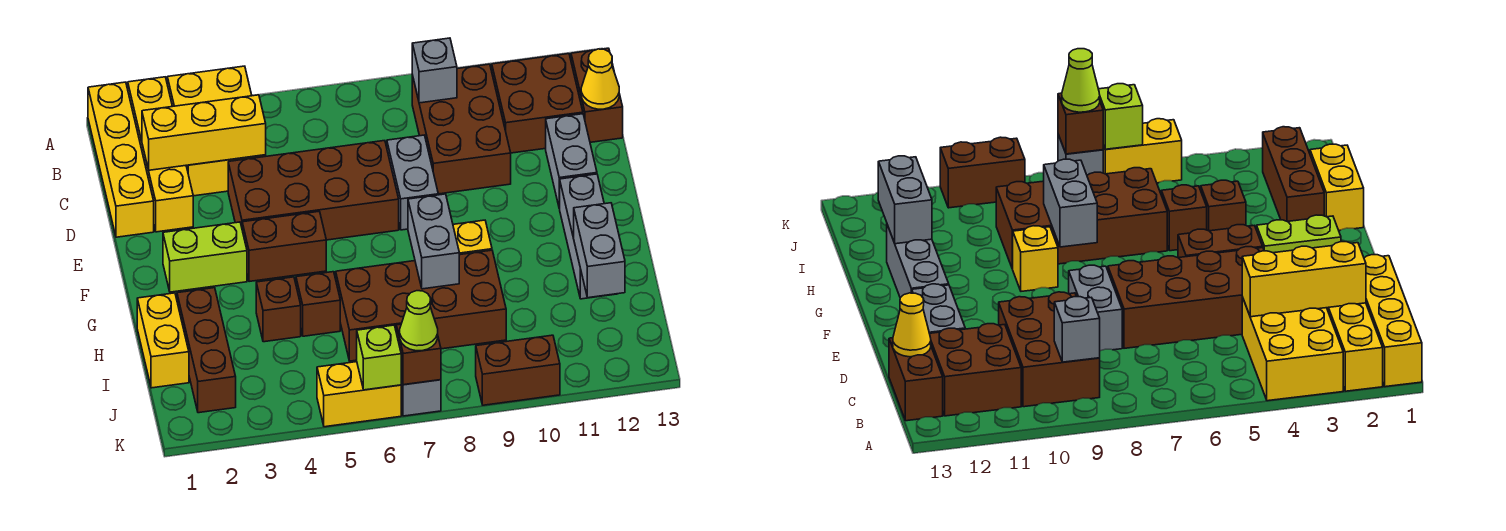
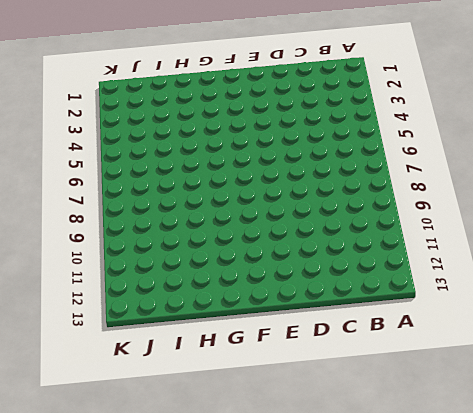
none -> yellow brick A1:D1 level 1
none -> yellow brick A2:D2 level 1
none -> yellow brick A3:C4 level 1

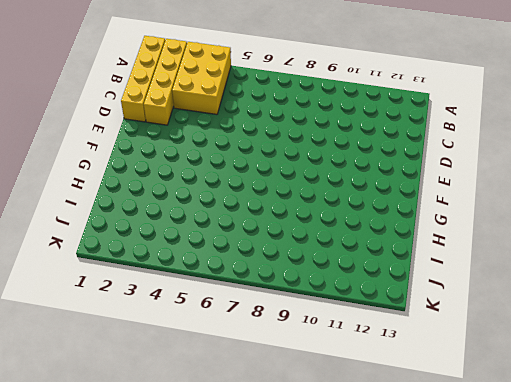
none -> brown brick B9:D10 level 1
none -> brown brick B11:C12 level 1
none -> brown brick B13:C13 level 1

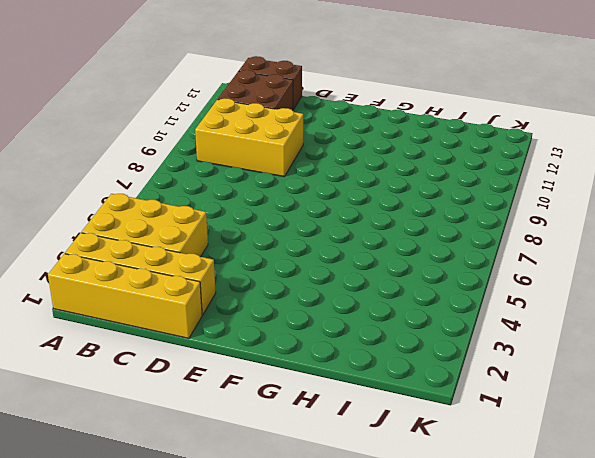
yellow brick B9:D10 level 1 -> brown brick B9:D10 level 1
none -> brown brick D4:E7 level 1
none -> grey brick D8:E8 level 1
none -> grey brick D12:E12 level 1

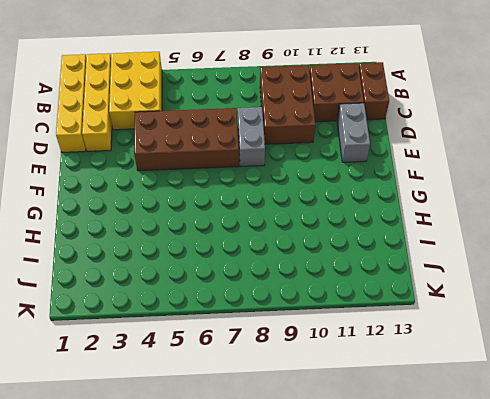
none -> lime brick F2:F3 level 1
none -> brown brick F4:F5 level 1
none -> grey brick F12:H12 level 1

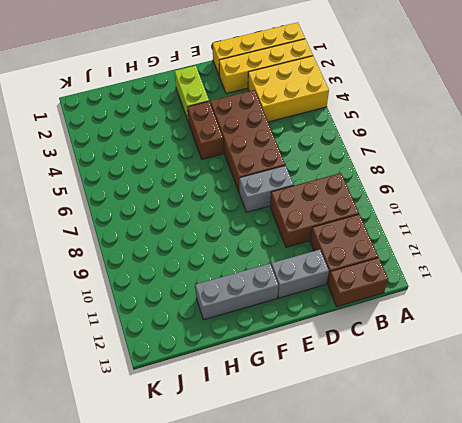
none -> yellow brick G9 level 1
none -> yellow brick H1:I1 level 1
none -> brown brick H2:J2 level 1

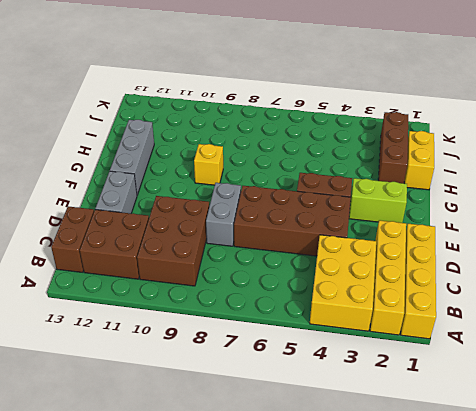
none -> brown brick H4 level 1
none -> brown brick H5 level 1
none -> brown brick H6:I9 level 1

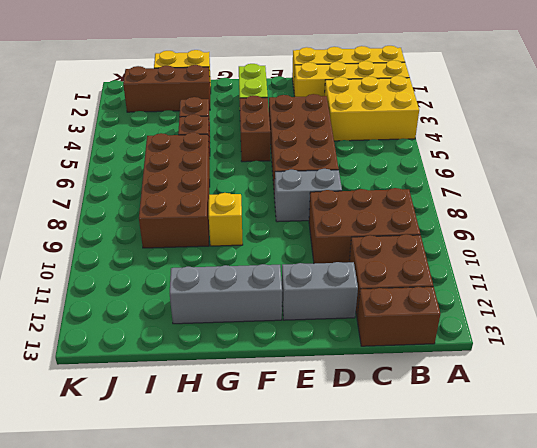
none -> yellow brick K5:K6 level 1
none -> grey brick K7 level 1
none -> brown brick K9:K10 level 1

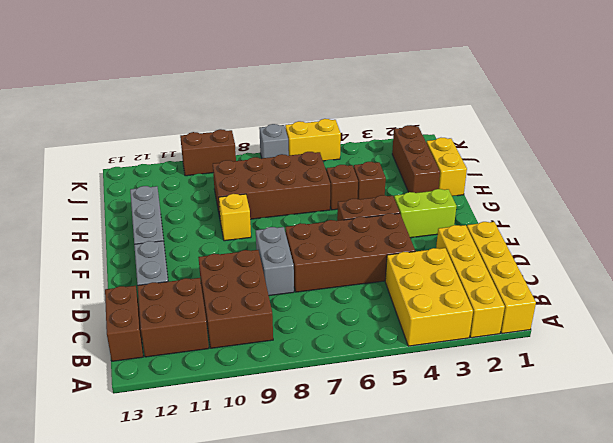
none -> grey brick B9 level 2
none -> yellow brick C2:C4 level 2
none -> yellow cone C13 level 2

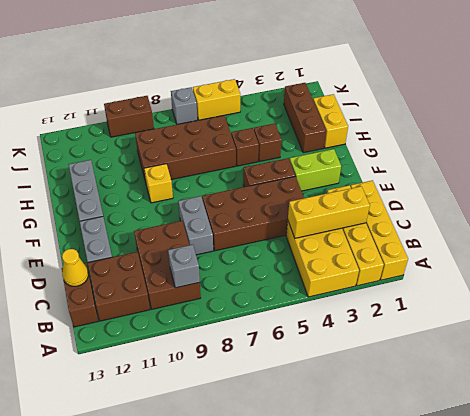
none -> grey brick G8:H8 level 2
none -> grey brick H12:I12 level 2
none -> lime brick K6 level 2

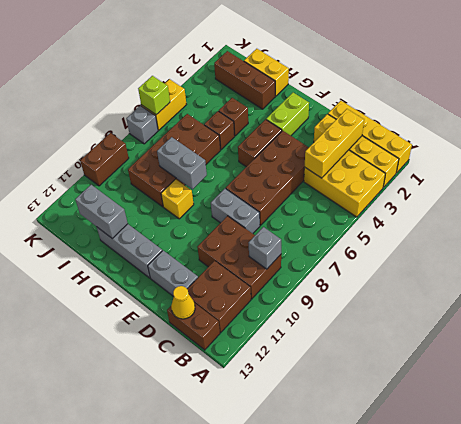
none -> brown brick K7 level 2
none -> lime cone K7 level 3

